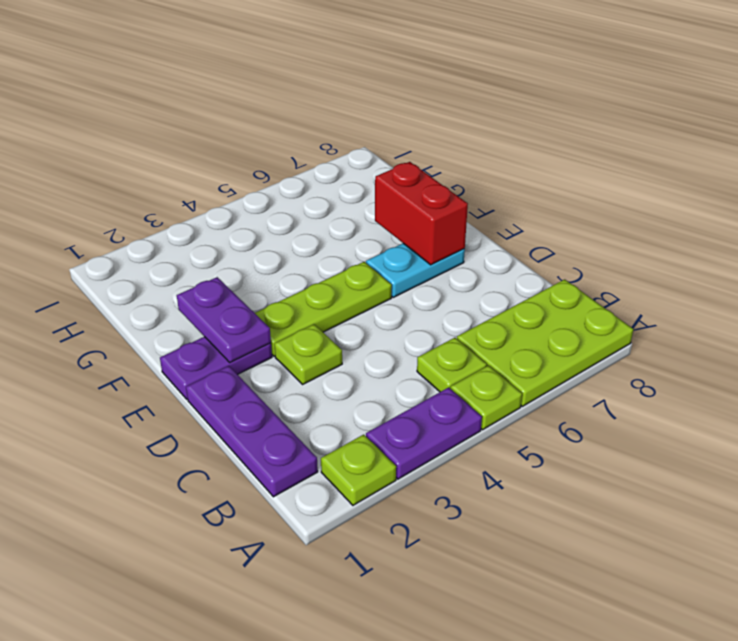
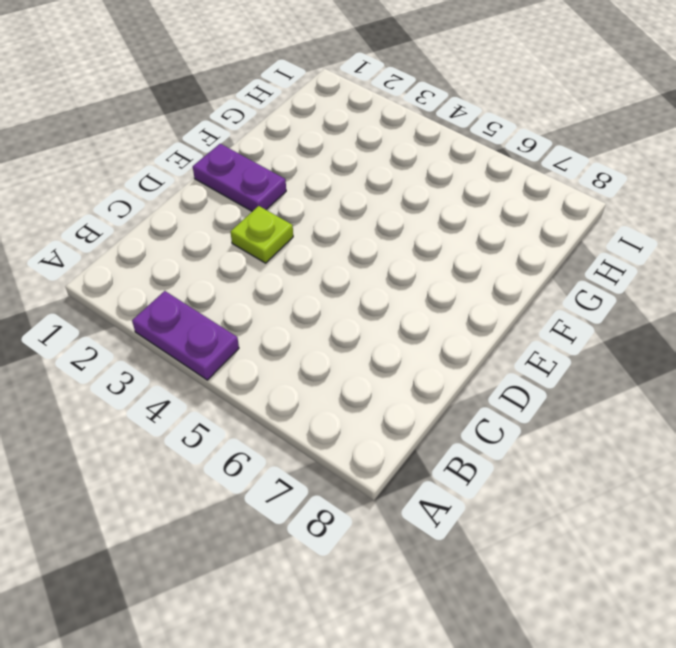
none -> lime plate A2 level 1
none -> lime plate A5 level 1
none -> lime plate A6:B8 level 1

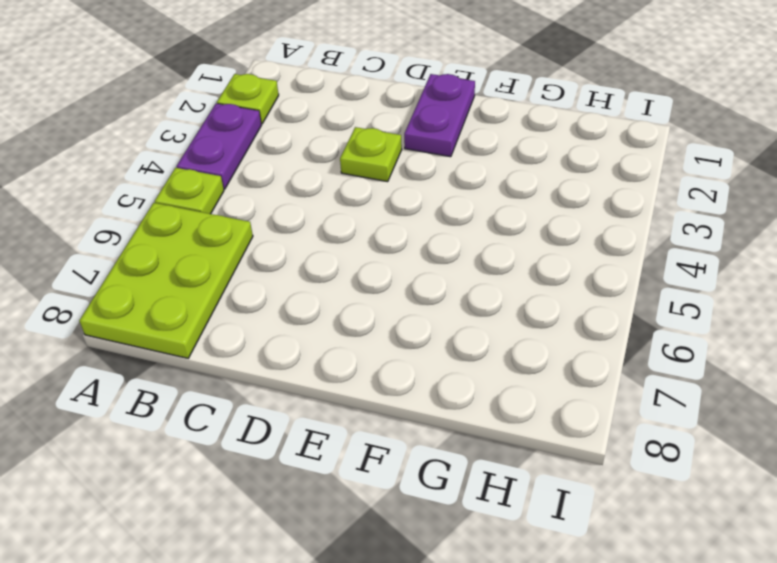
none -> purple plate B1:D1 level 1
none -> lime plate B5 level 1
none -> lime plate E3:E5 level 1

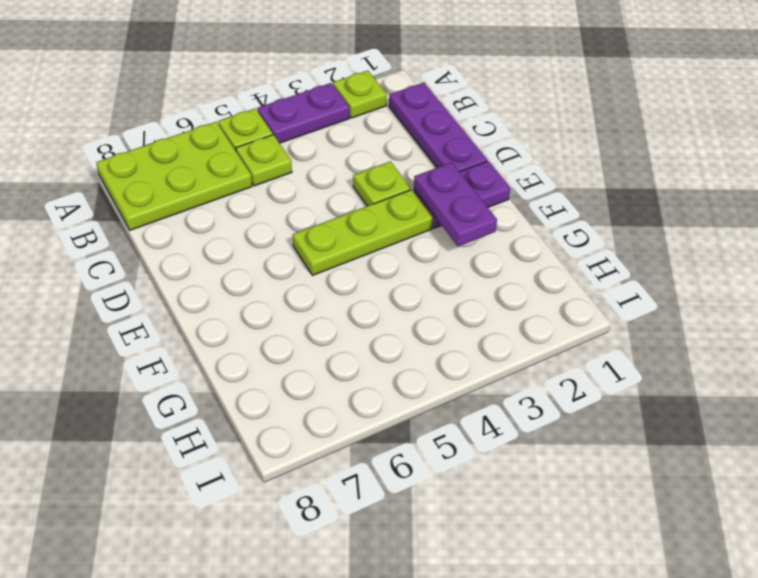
none -> cyan plate E6:E7 level 1
none -> red brick E7:F7 level 2

